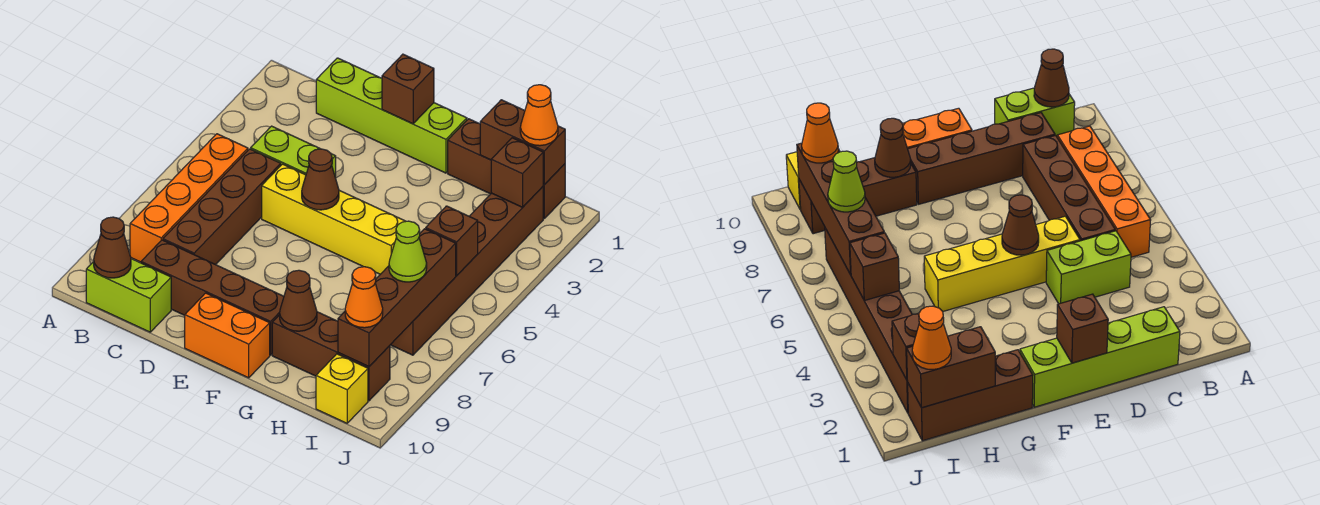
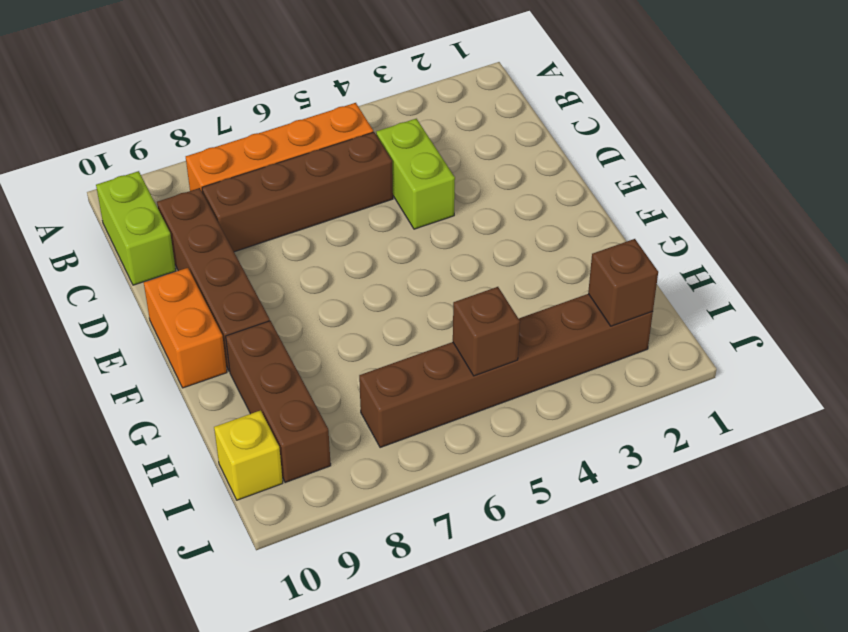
none -> lime brick C1:F1 level 1
none -> yellow brick D5:G5 level 1
none -> brown brick G1:I1 level 1

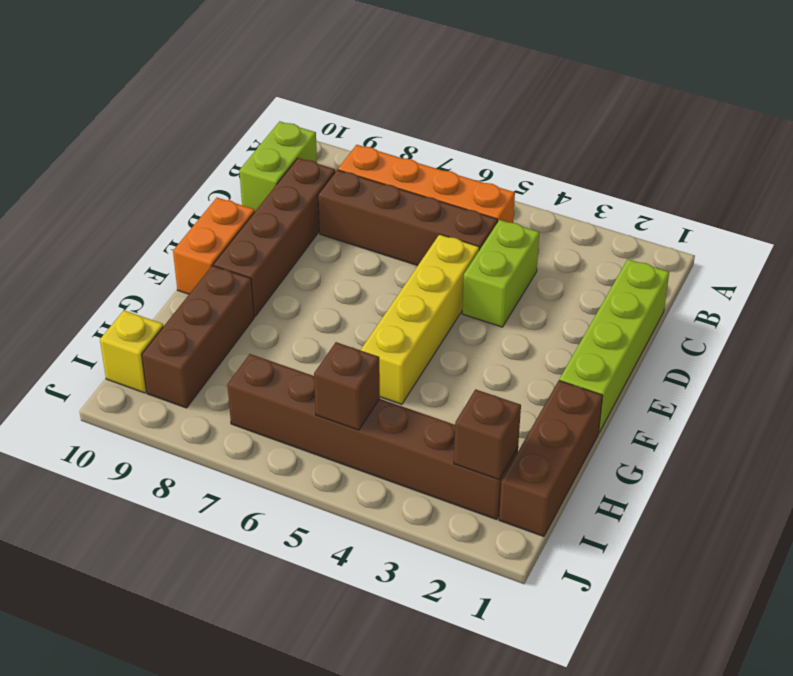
none -> brown cone B10 level 2
none -> brown brick E1 level 2
none -> brown cone E5 level 2

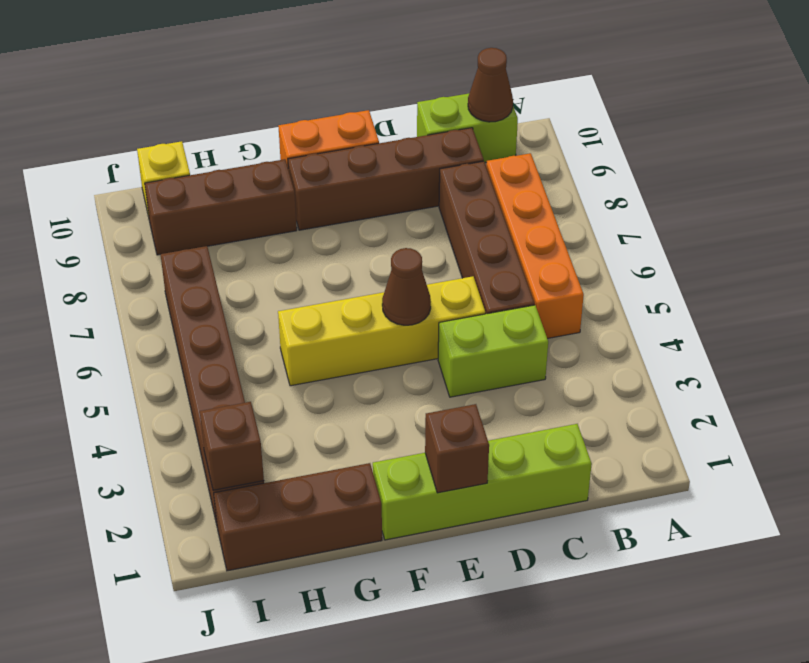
none -> brown cone G9 level 2
none -> brown brick H1:I1 level 2
none -> brown brick I5 level 2

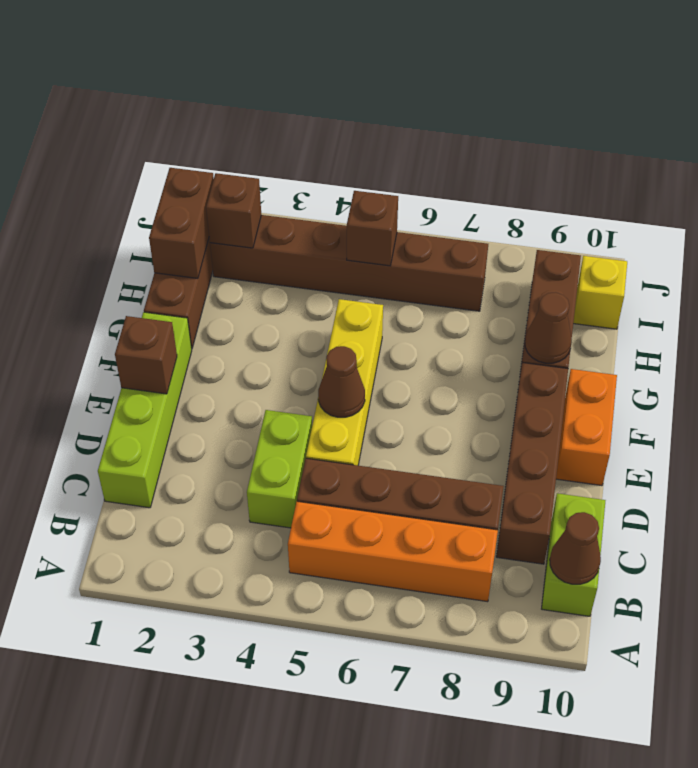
none -> brown brick I6:I9 level 2
none -> orange cone I1 level 3
none -> lime cone I7 level 3

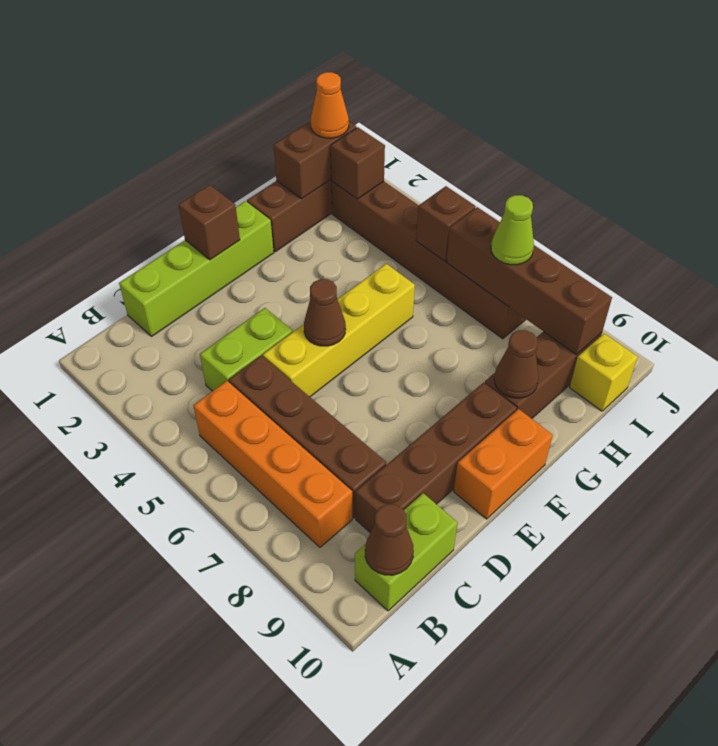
none -> orange cone I9 level 3

